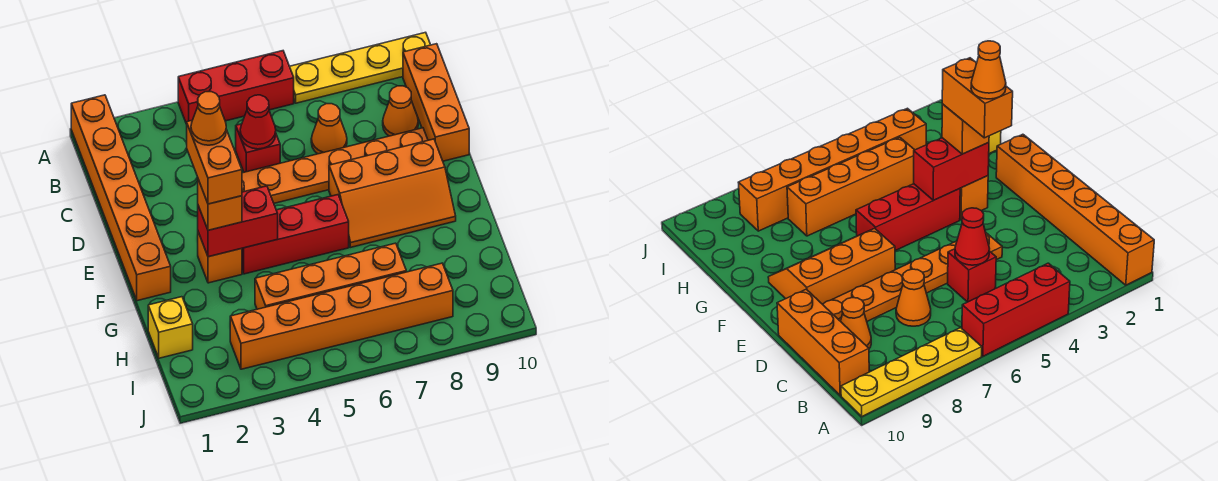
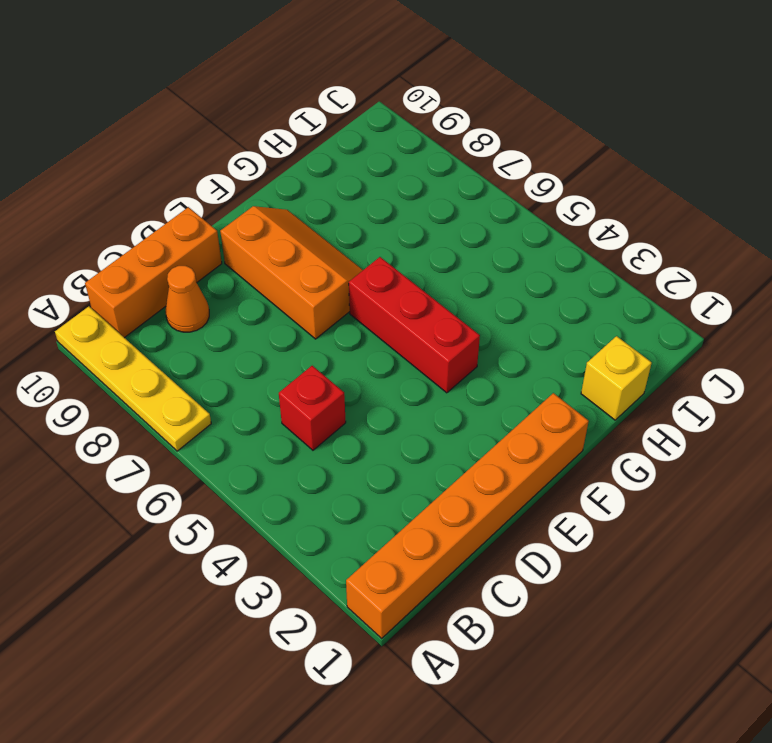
none -> red brick A4:A6 level 1
none -> orange cone C7 level 1
none -> orange plate D4:D9 level 1

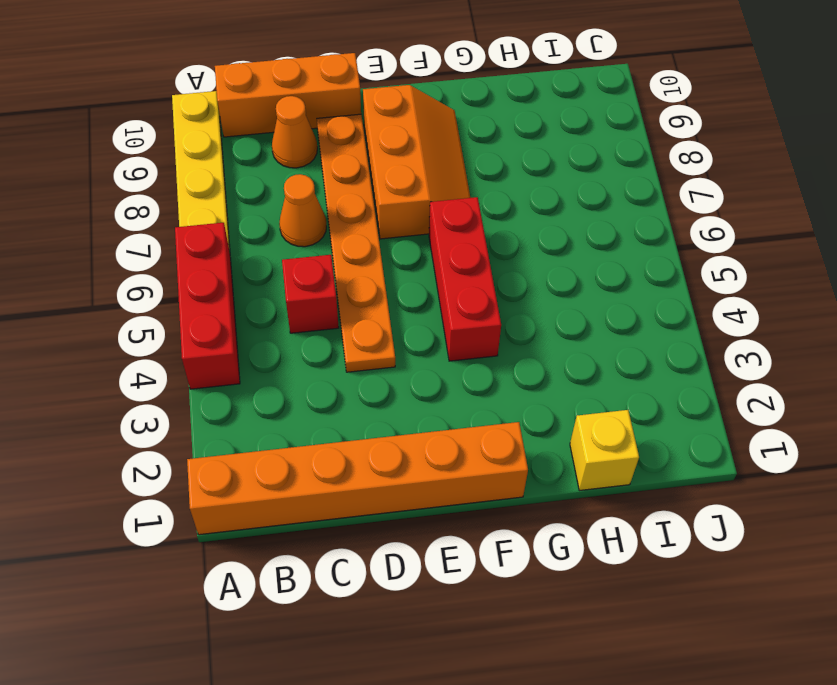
none -> orange brick F3 level 1
none -> orange brick H4:H7 level 1
none -> orange brick I3:I8 level 1

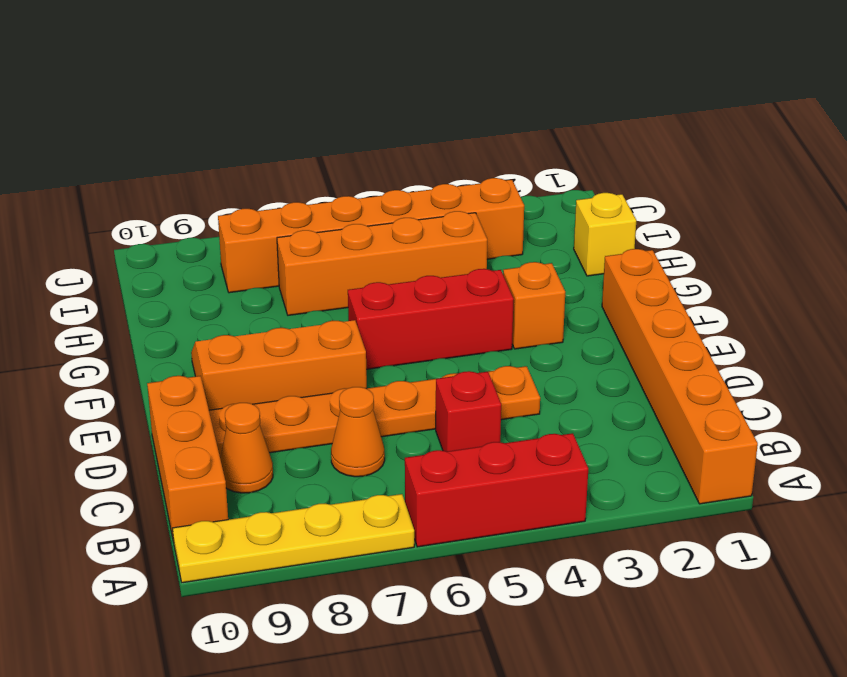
none -> red cone C5 level 2
none -> red brick F3:F4 level 2
none -> orange brick F3 level 3

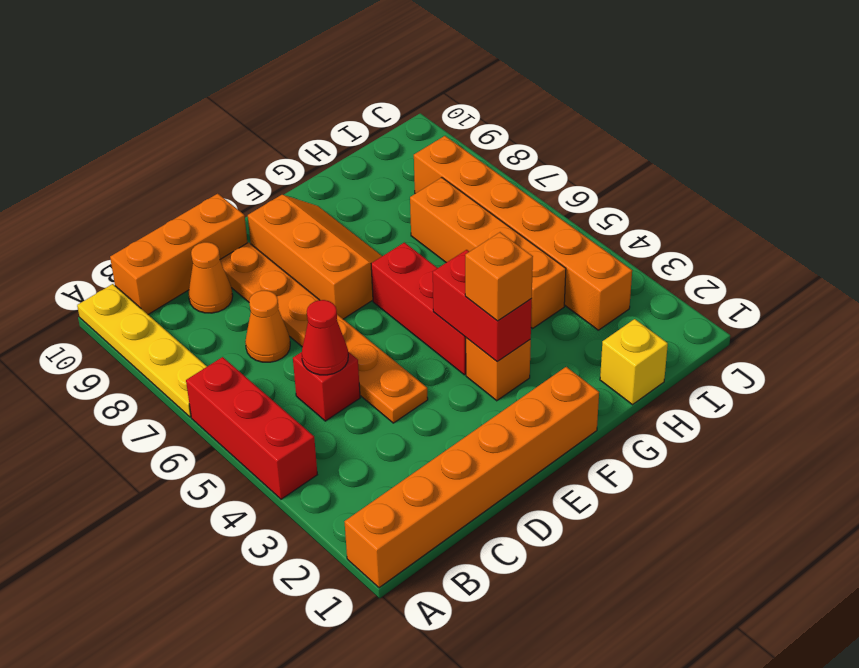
none -> orange brick E3:F3 level 4
none -> orange cone E3 level 5

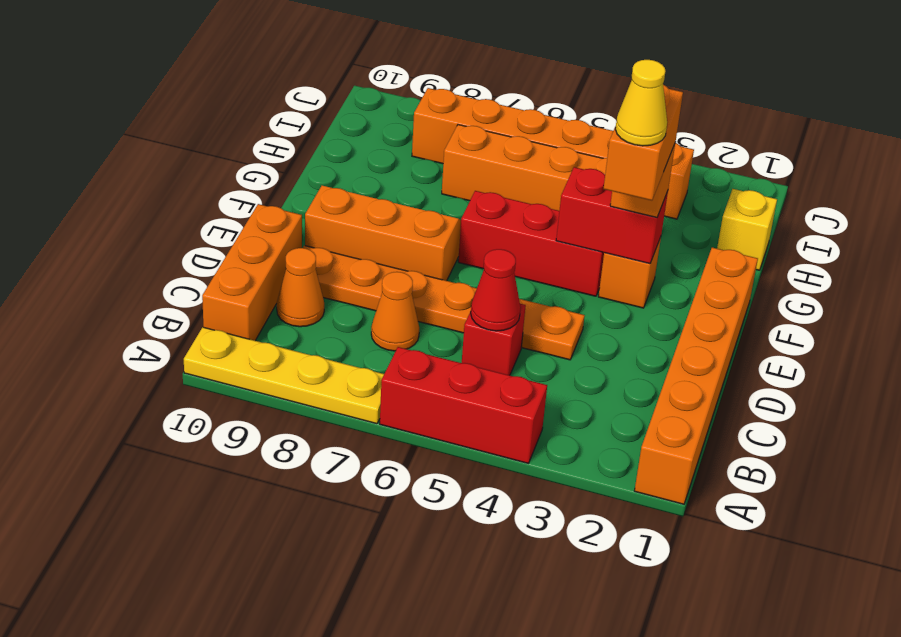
yellow cone E3 level 5 -> orange cone E3 level 5

